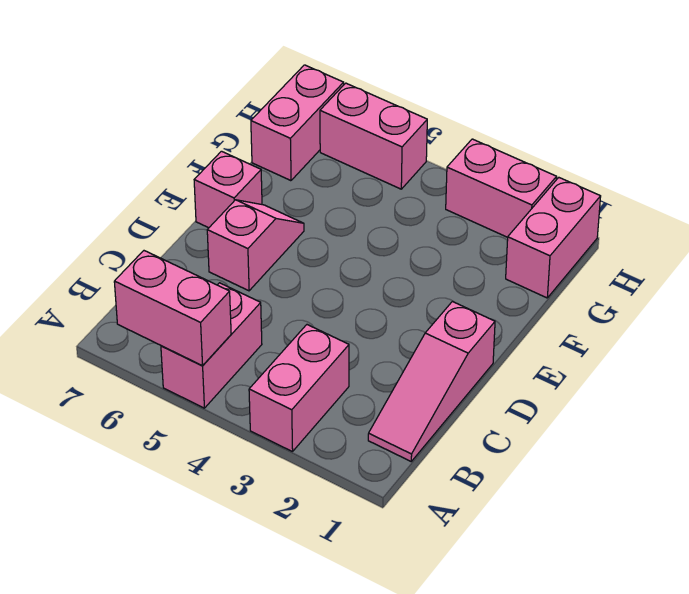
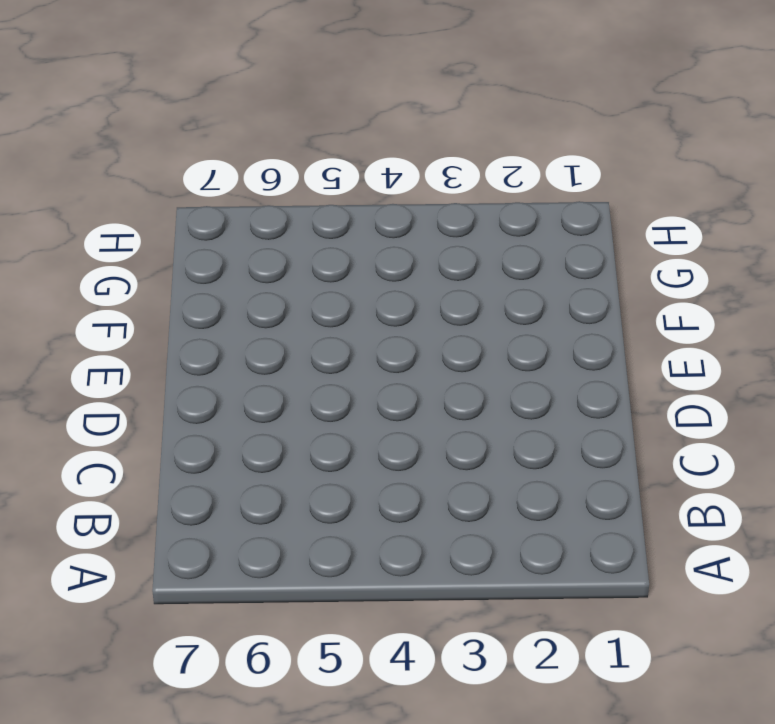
none -> pink brick A3:B3 level 1
none -> pink brick A5:B5 level 1

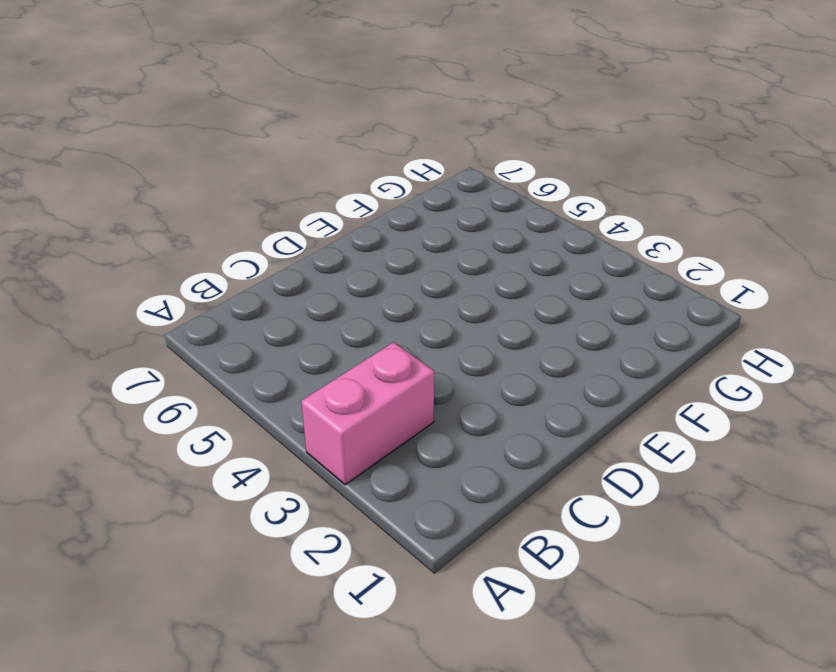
none -> pink brick A5:B5 level 1
none -> pink slope B1:D1 level 1 top D

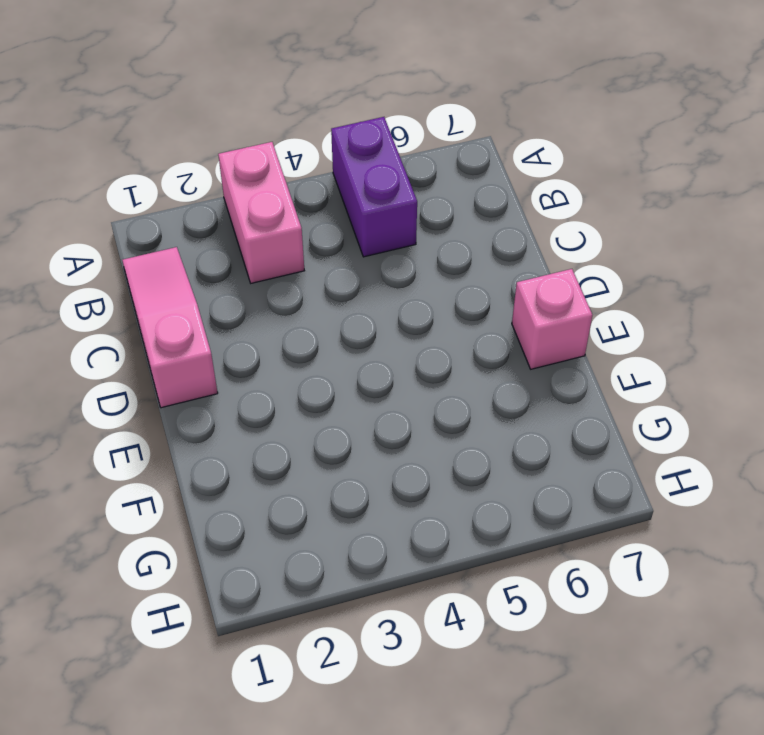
purple brick A5:B5 level 1 -> pink brick A5:B5 level 1
none -> pink slope D6:E6 level 1 top D
none -> pink brick G1:H1 level 1

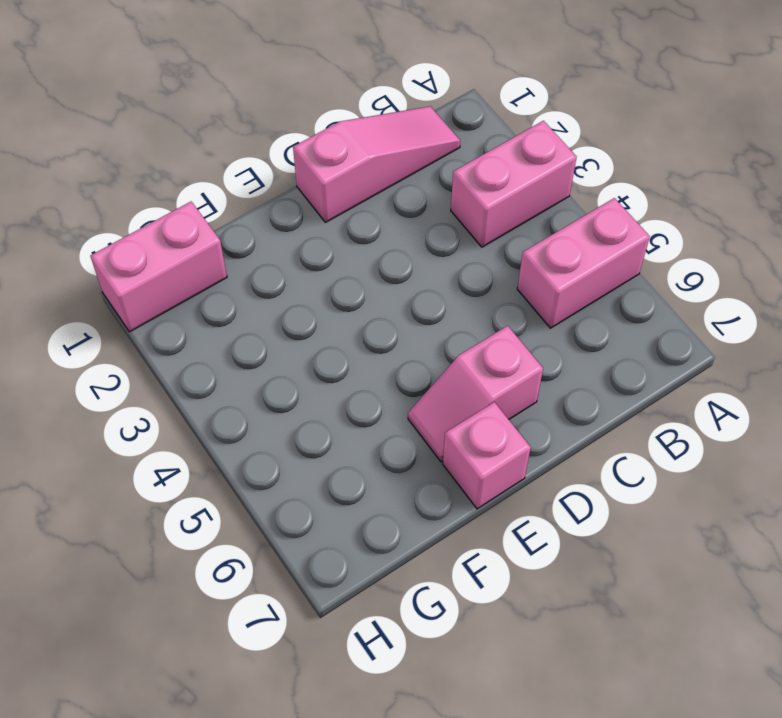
none -> pink brick G7:H7 level 1
none -> pink brick H2:H3 level 1

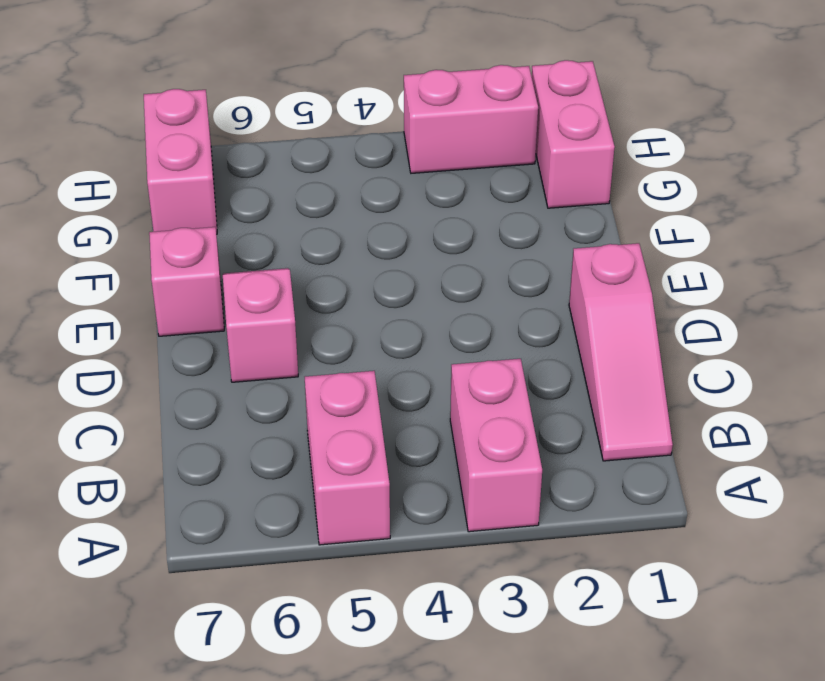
none -> pink brick H5:H6 level 1
none -> pink brick A5:A6 level 2

